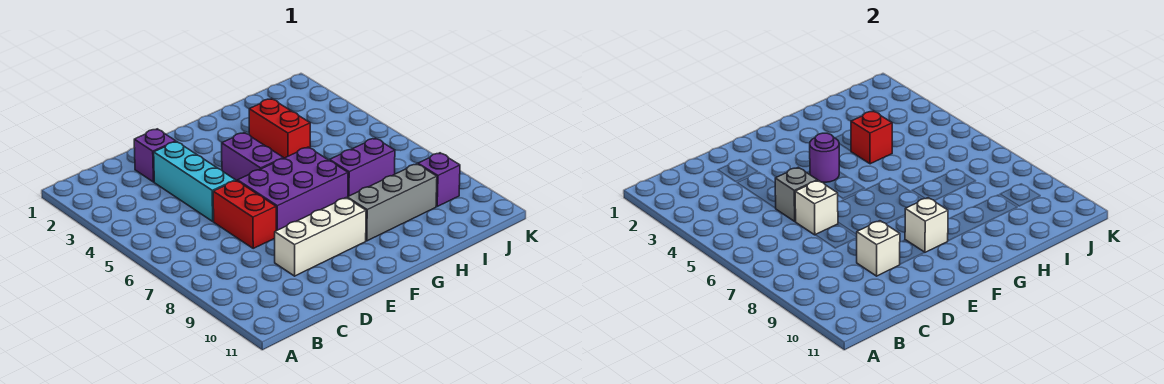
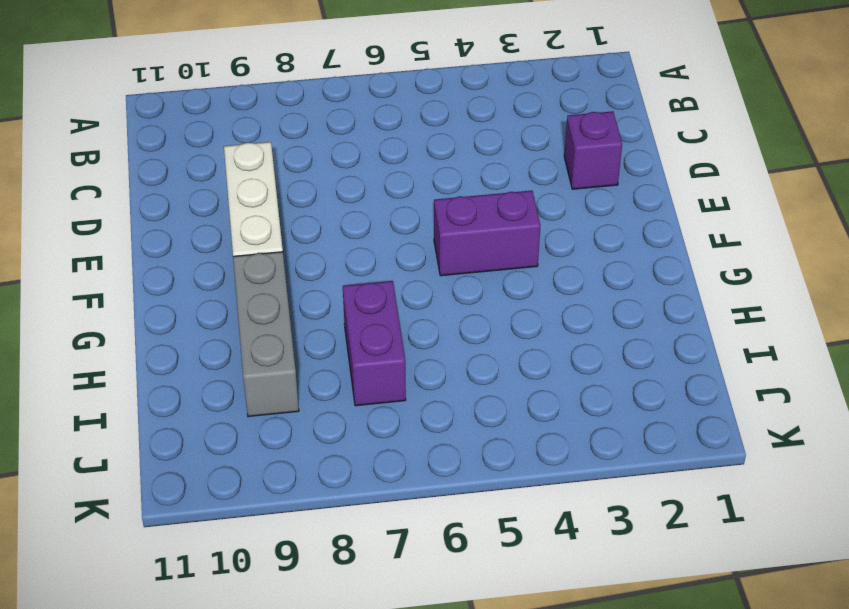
none -> cyan brick D3:D5 level 1
none -> red brick D6:D7 level 1
none -> purple brick E6:G7 level 1

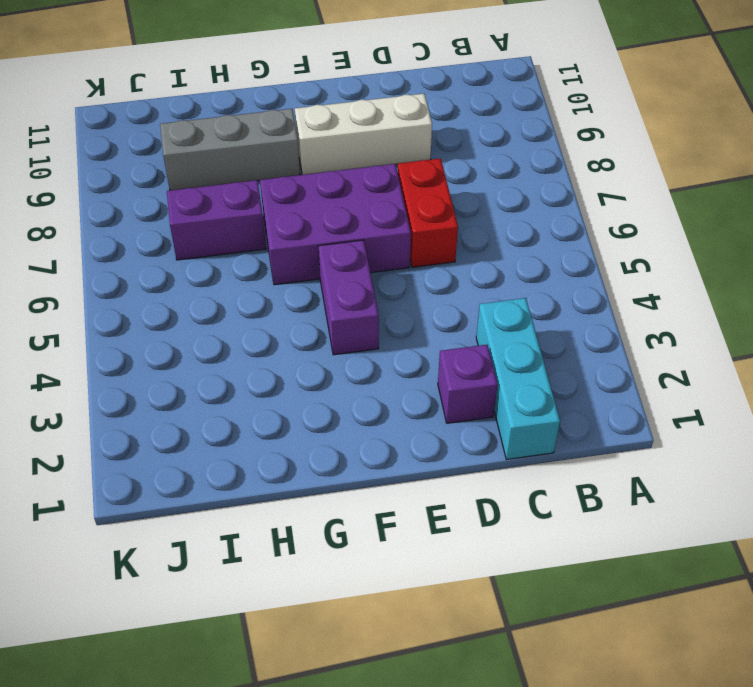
cyan brick C1:C3 level 1 -> cyan brick D3:D5 level 1
none -> red brick H3:H4 level 1
none -> purple brick J9 level 1
none -> grey brick D5 level 2

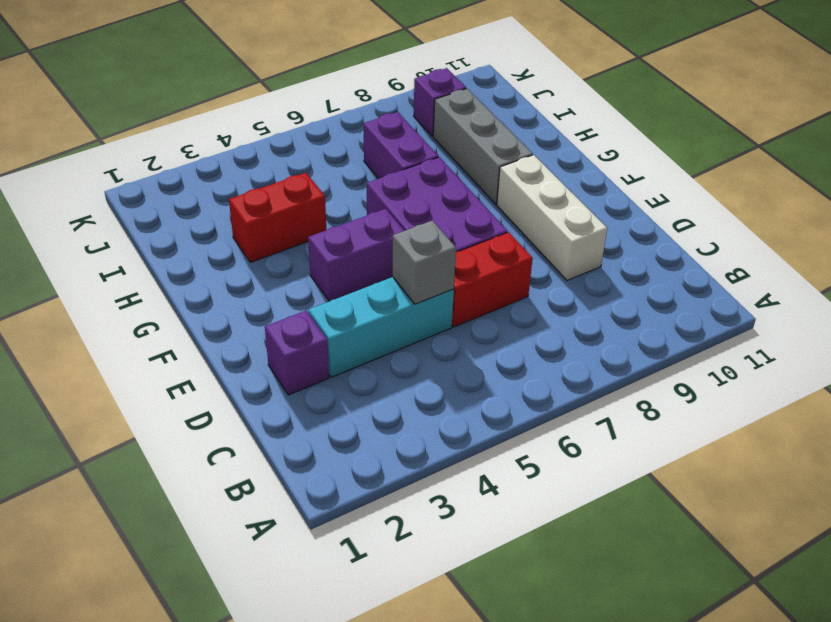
none -> white brick D6 level 2
none -> white brick D9 level 2
none -> purple round brick F4 level 2

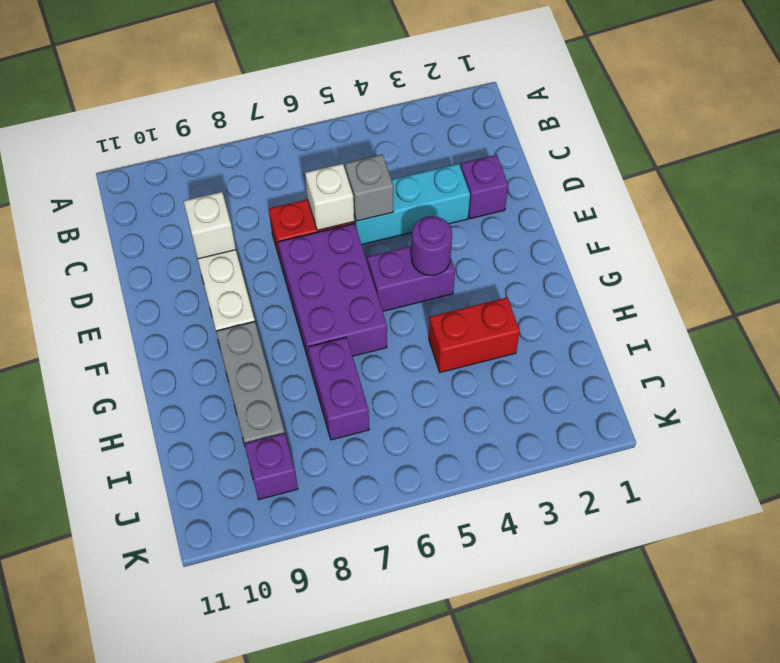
none -> white brick F9 level 2
none -> red brick H4 level 2

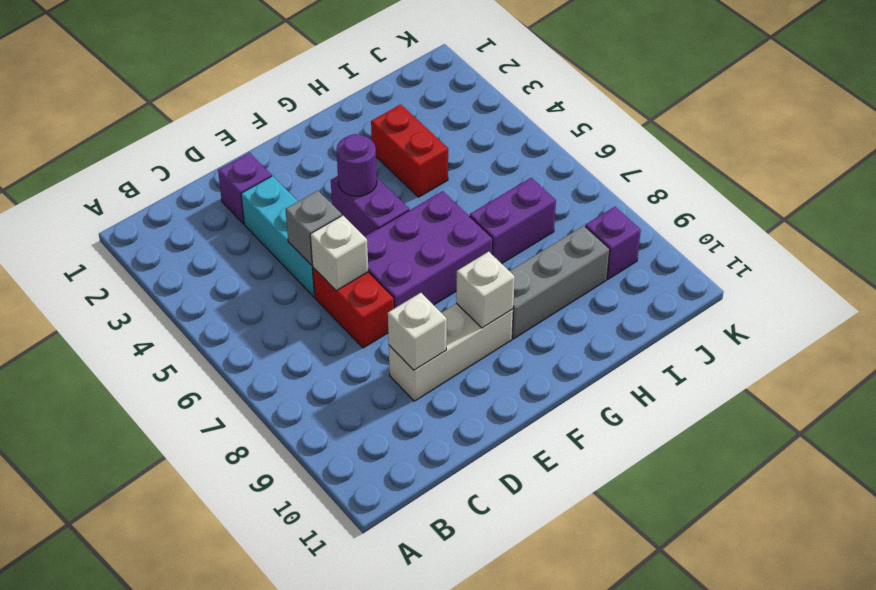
none -> red brick H4 level 2

